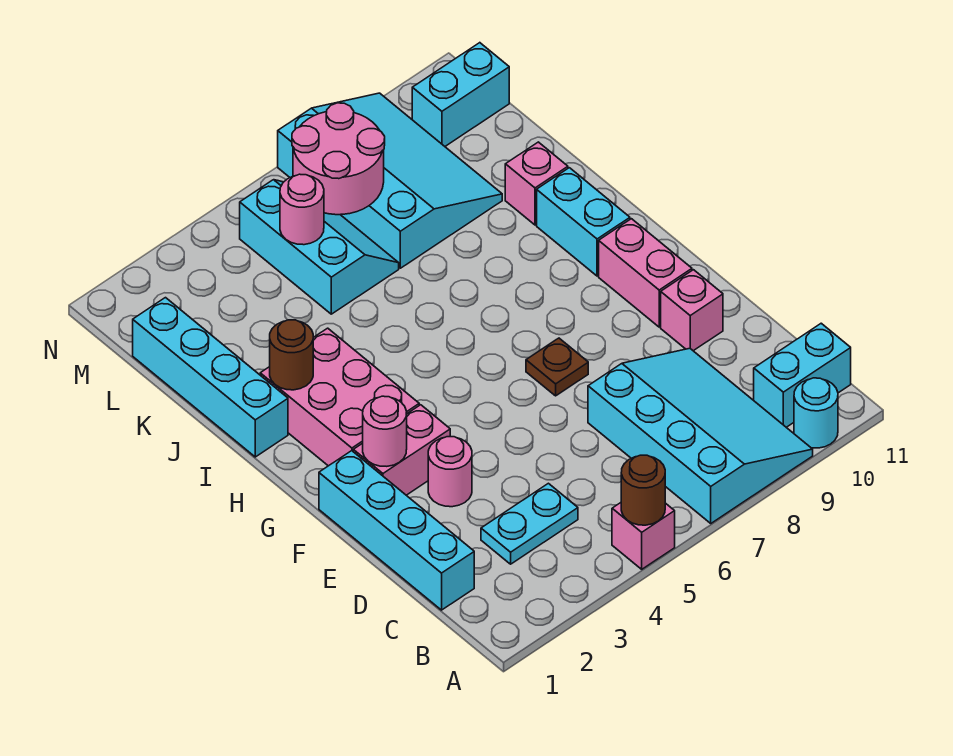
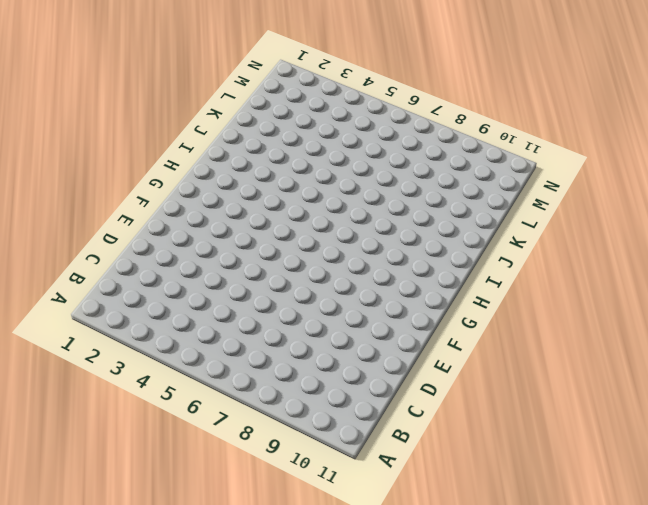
none -> pink brick A5 level 1
none -> cyan slope A7:D9 level 1 top 7
none -> cyan round brick A10 level 1

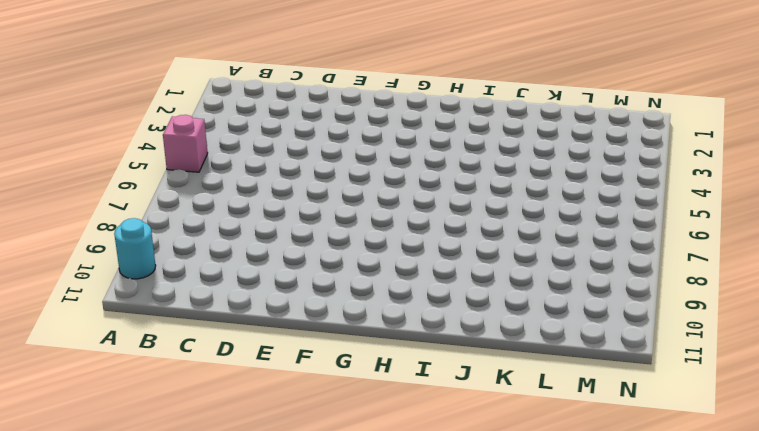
none -> cyan slope A7:D9 level 1 top 7
none -> cyan brick B10:B11 level 1
none -> cyan brick C1:F1 level 1

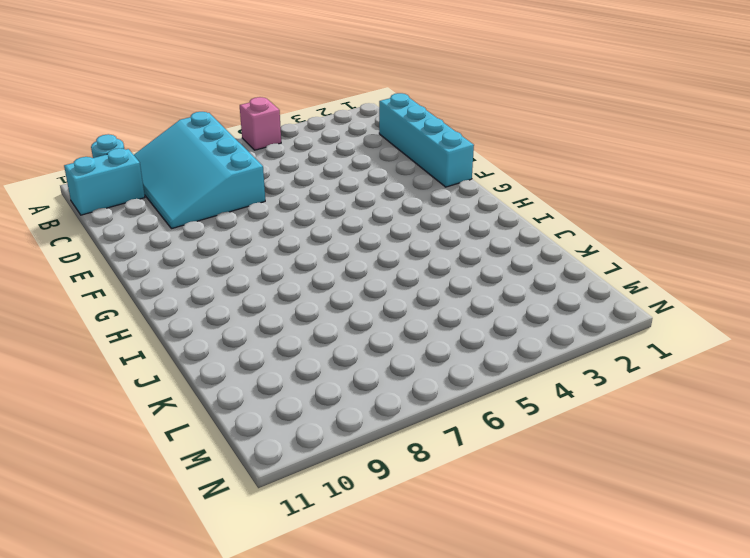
none -> cyan plate C3:C4 level 1
none -> pink round brick E3 level 1
none -> pink brick E10 level 1

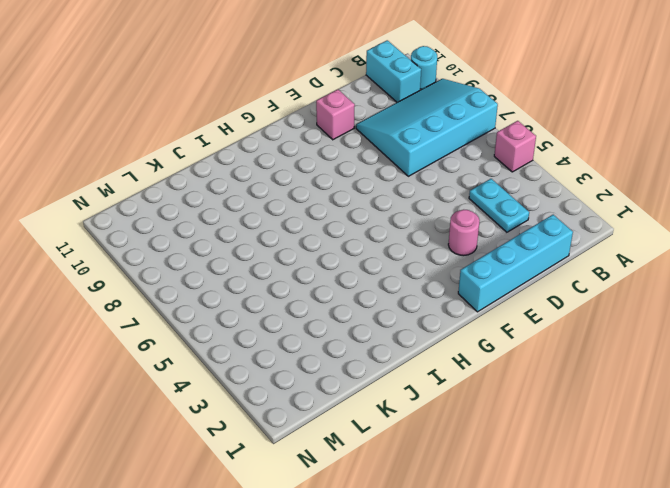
none -> pink brick F2:F3 level 1
none -> brown plate F7 level 1
none -> pink brick F10:G10 level 1

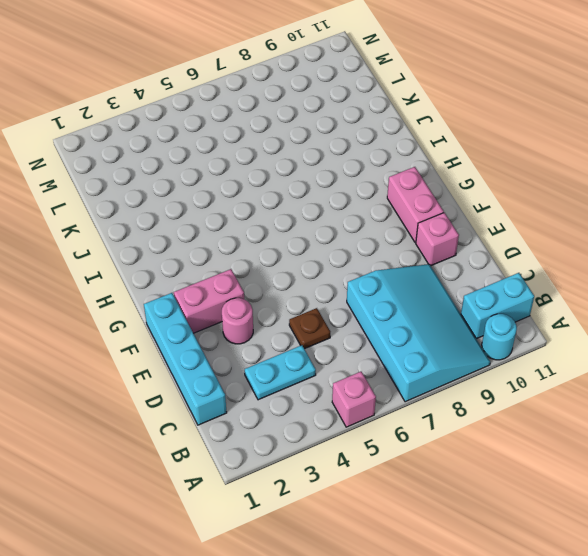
brown plate D5 level 1 -> brown plate F7 level 1
none -> pink brick G2:I3 level 1
none -> cyan brick H10:I10 level 1
none -> cyan brick I1:L1 level 1

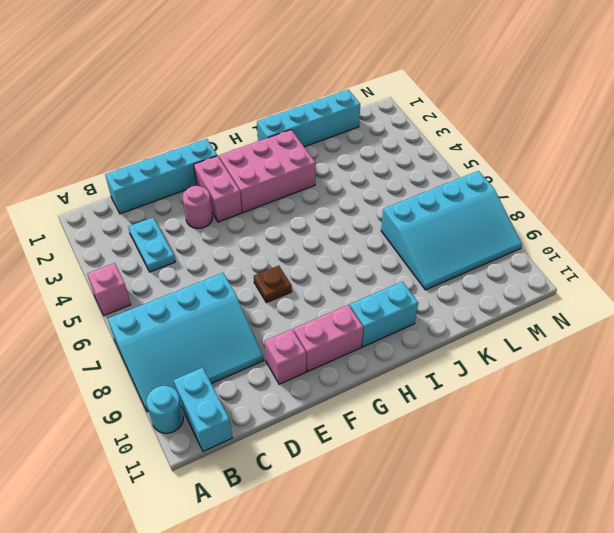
none -> pink brick J10 level 1
none -> cyan slope K5:M6 level 1 top 5
none -> cyan brick M10:M11 level 1

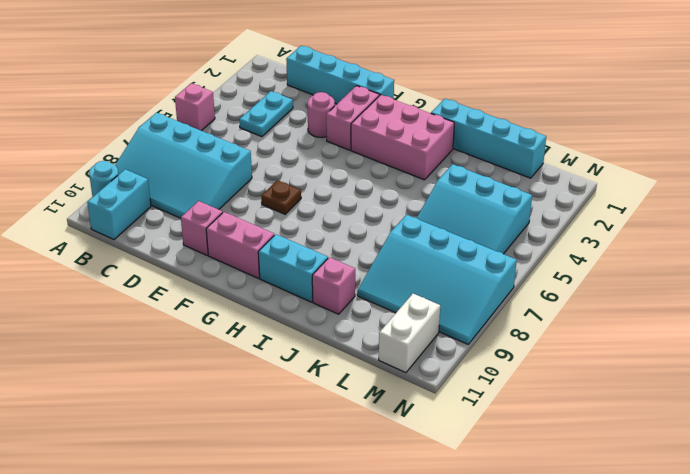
cyan slope K4:M6 level 1 top 4 -> cyan slope K5:M6 level 1 top 5
white brick M10:M11 level 1 -> cyan brick M10:M11 level 1
none -> brown round brick A5 level 2
none -> pink round brick F2 level 2
none -> brown round brick I2 level 2

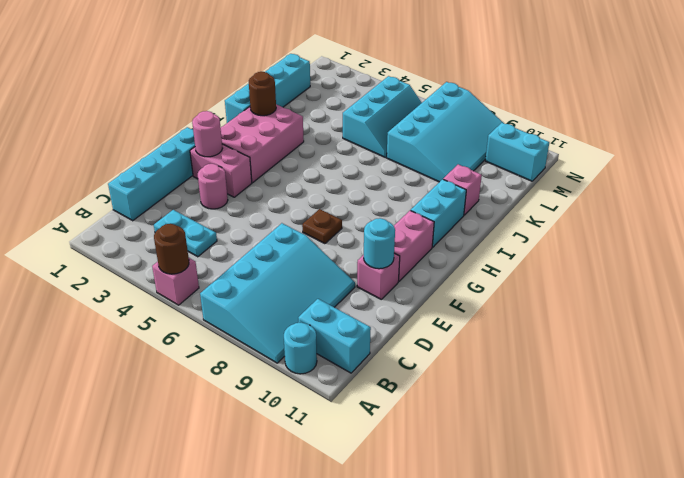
cyan round brick E10 level 2 -> none
none -> pink round brick L5 level 2
none -> pink round brick L6:M7 level 2

